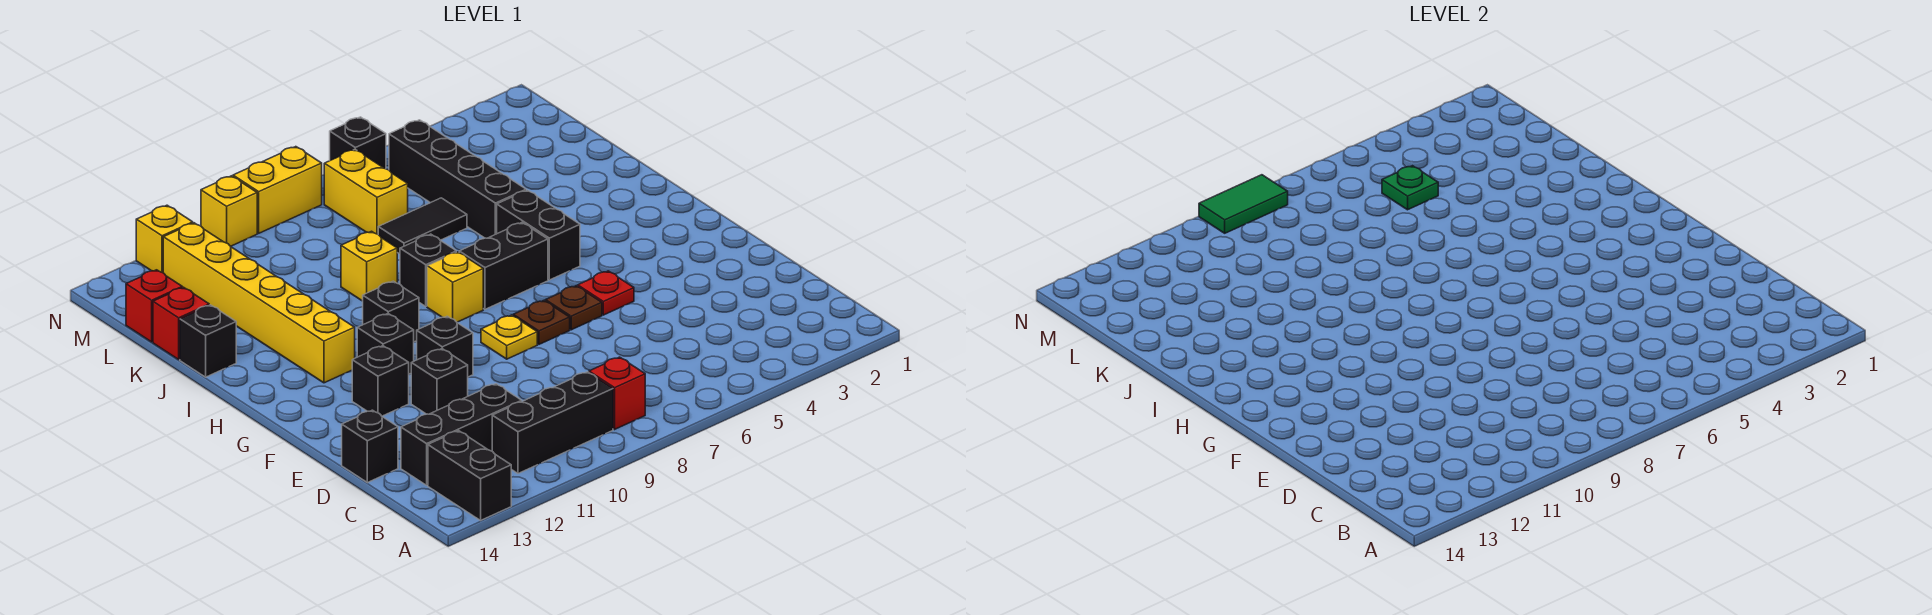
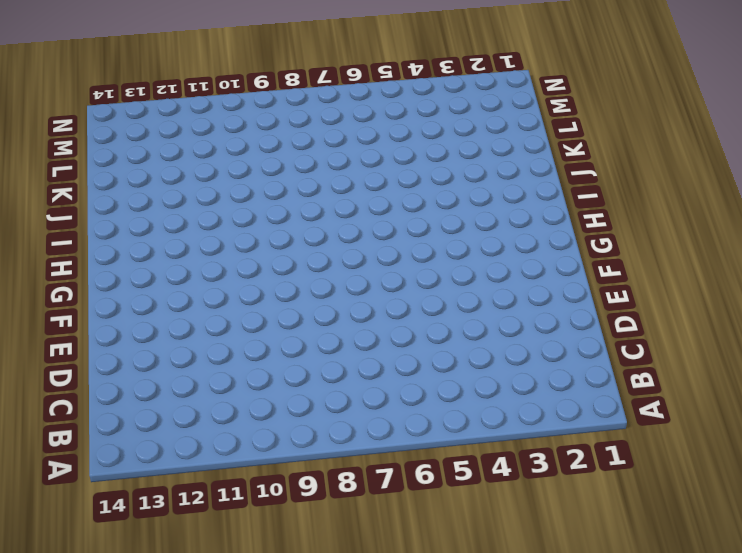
none -> black brick A13:B13 level 1
none -> red brick B8 level 1
none -> black brick B9:B11 level 1
none -> black brick C11:C13 level 1

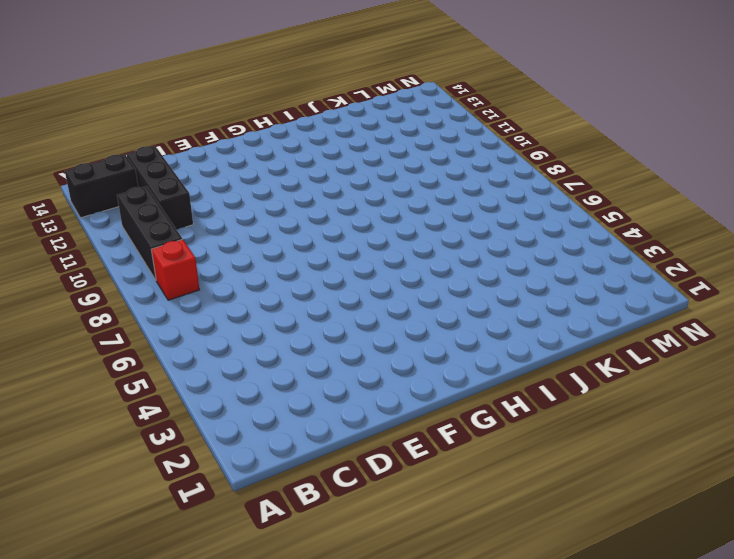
none -> black brick D14 level 1
none -> black brick E11 level 1
none -> red plate F5 level 1
none -> brown plate F6 level 1

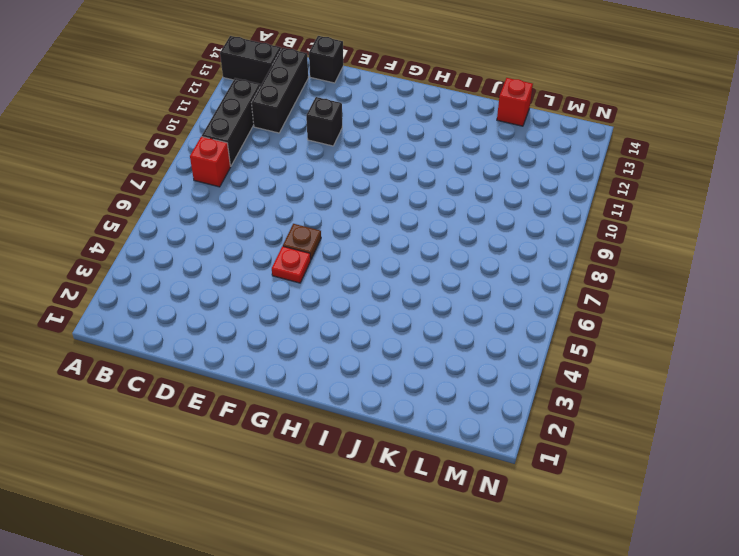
none -> brown plate F7 level 1
none -> yellow plate F8 level 1
none -> black brick F10 level 1
none -> black brick F12 level 1

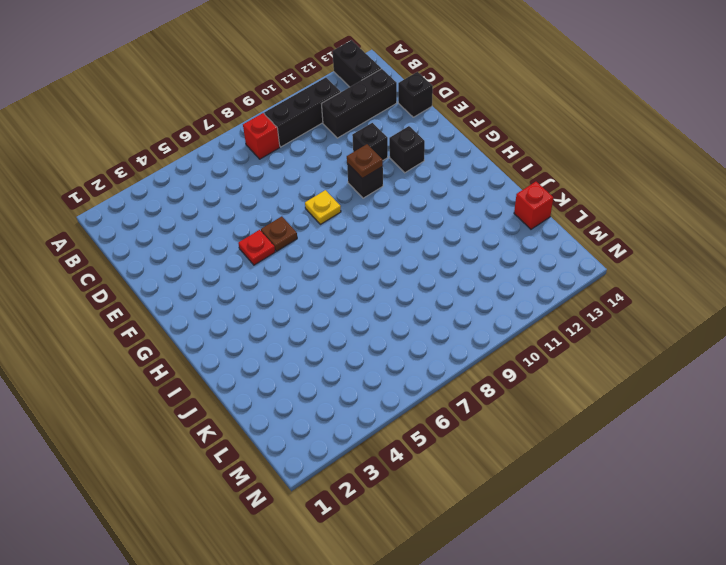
brown plate F10 level 2 -> brown plate F7 level 1
none -> black brick G11 level 1
none -> black brick H5:I5 level 1
none -> black brick H6:H7 level 1
none -> yellow brick H8 level 1

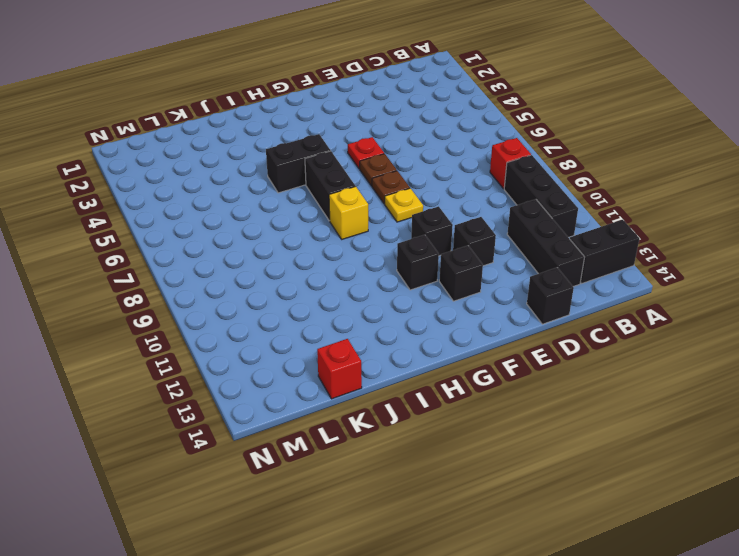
none -> black brick H10 level 1
none -> yellow brick H12:M12 level 1
none -> black brick I8 level 1
none -> black brick J5:M5 level 1

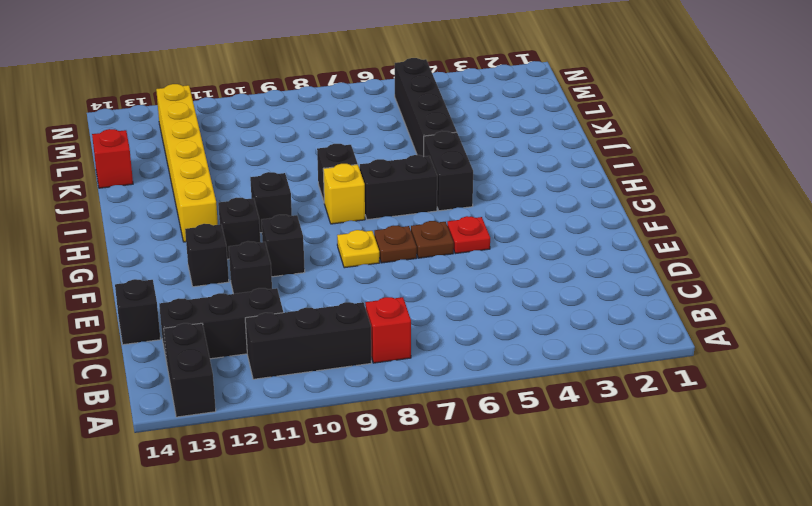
none -> yellow brick J9 level 1
none -> black brick J14 level 1
none -> black tile K6:K7 level 1
none -> yellow brick L7:M7 level 1

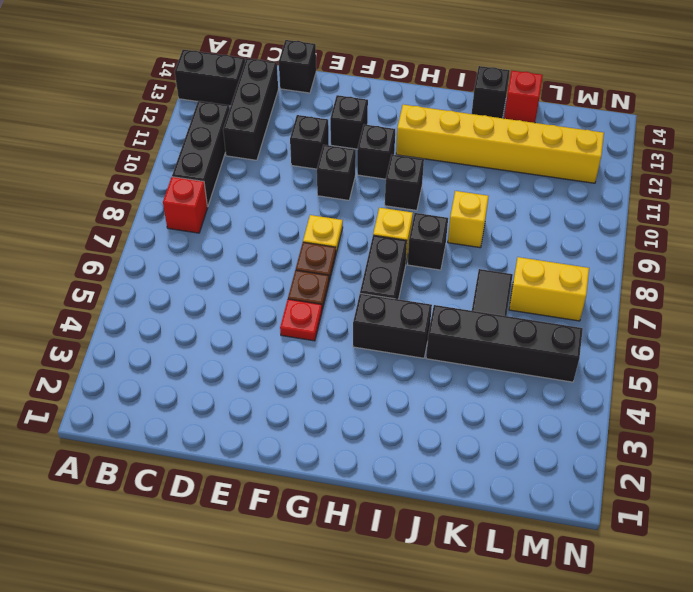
none -> red brick L14 level 1
none -> black brick N6 level 1
none -> yellow brick N8:N9 level 1
none -> yellow brick N10 level 1

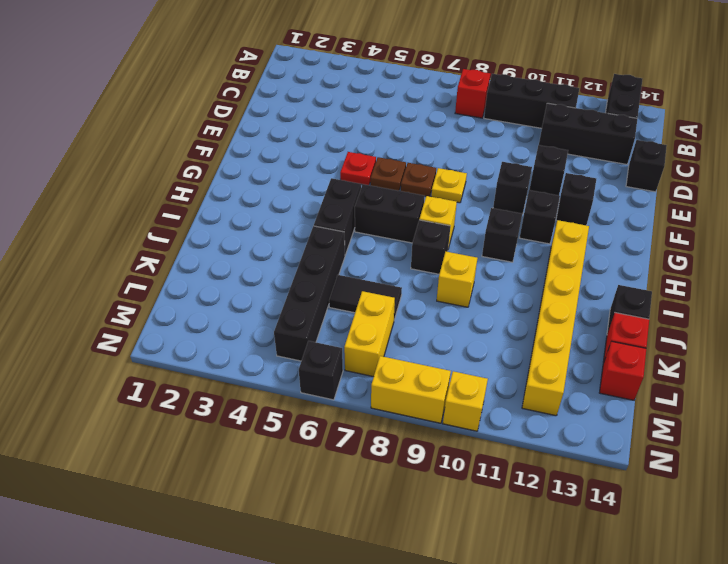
none -> yellow brick N12 level 1
none -> green plate L5 level 2
none -> green tile N8:N9 level 2

